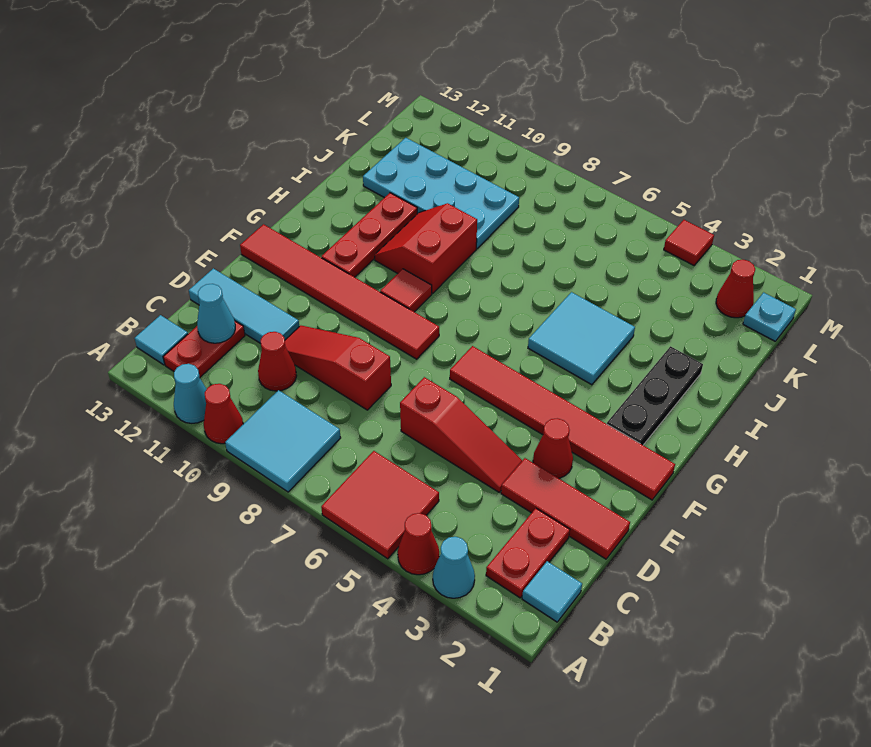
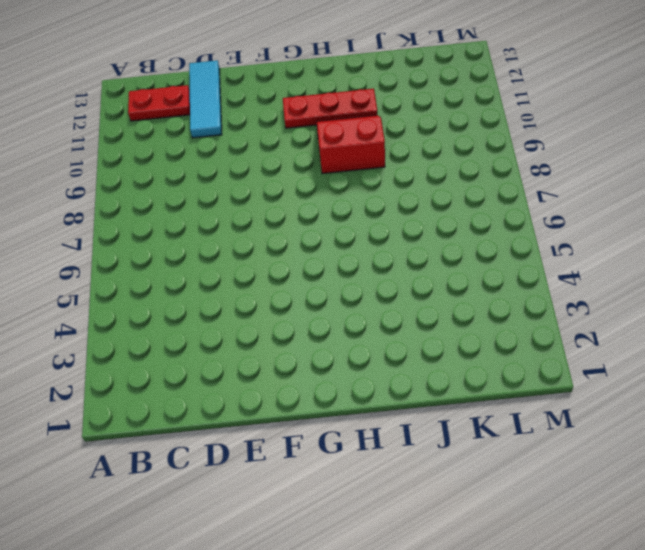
none -> cyan cone A3 level 1
none -> red cone A4 level 1
none -> red tile A5:B6 level 1

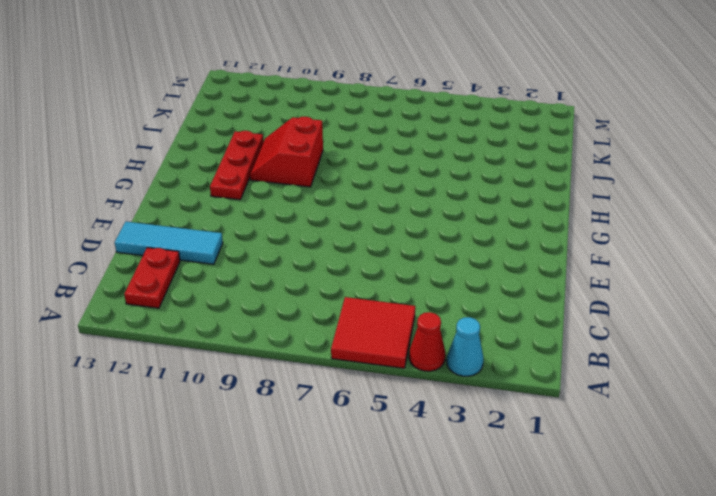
none -> cyan tile A8:B9 level 1
none -> red cone A10 level 1
none -> cyan cone A11 level 1

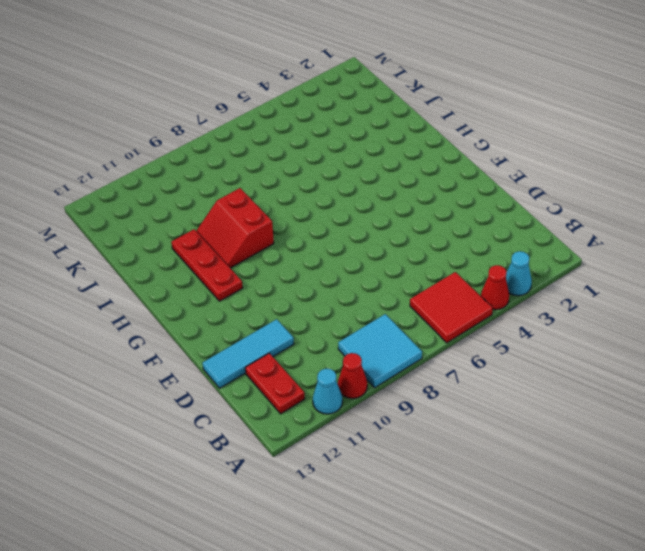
none -> cyan tile B1 level 1
none -> red plate B2:C2 level 1
none -> cyan tile B13 level 1

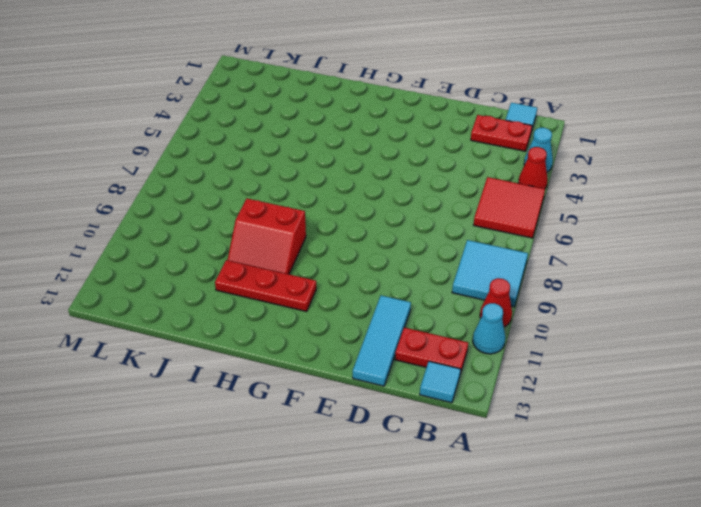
none -> red cone C10 level 1
none -> red tile D1:D3 level 1
none -> red slope D4:D6 level 1 top 6

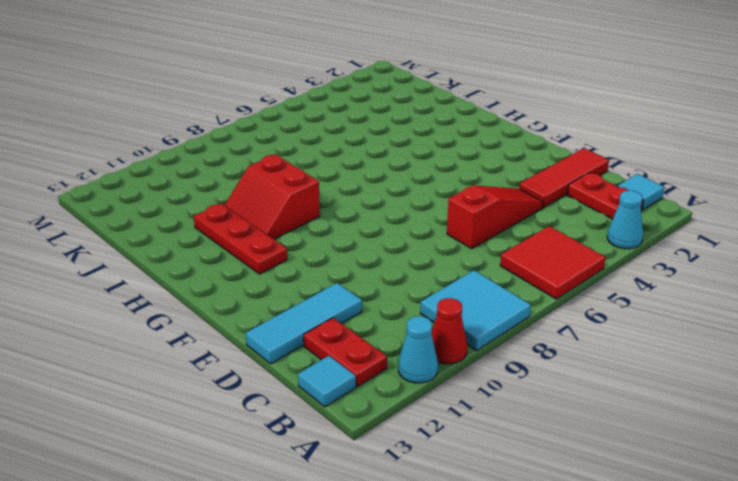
none -> red cone A4 level 1
none -> red cone C10 level 1
none -> red slope D8:D10 level 1 top 8

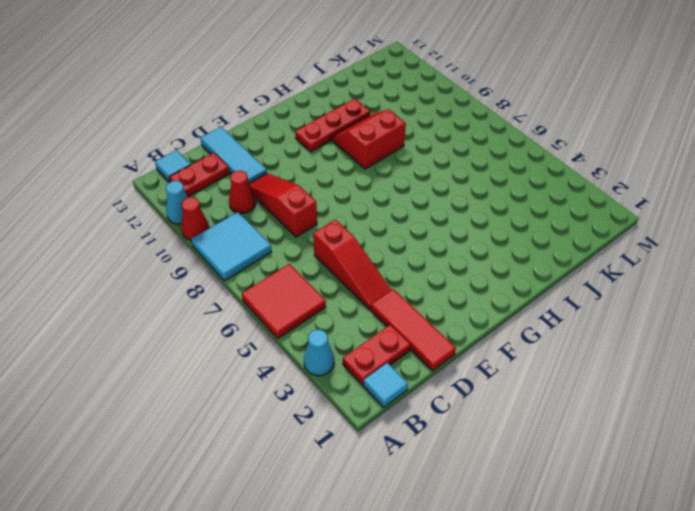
none -> red cone A4 level 1
none -> red cone E3 level 1
none -> red tile F1:F6 level 1

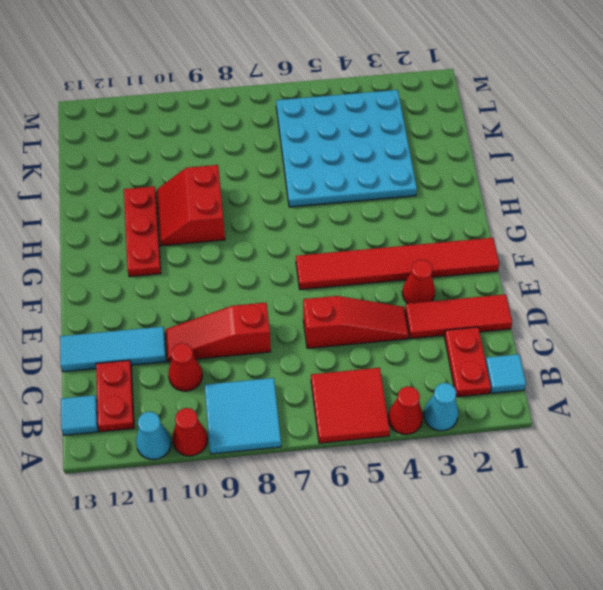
cyan plate I3:L6 level 1 -> cyan tile H4:I5 level 1
none -> red tile F8:F13 level 1
none -> black plate G2:I2 level 1
none -> red tile G9 level 1

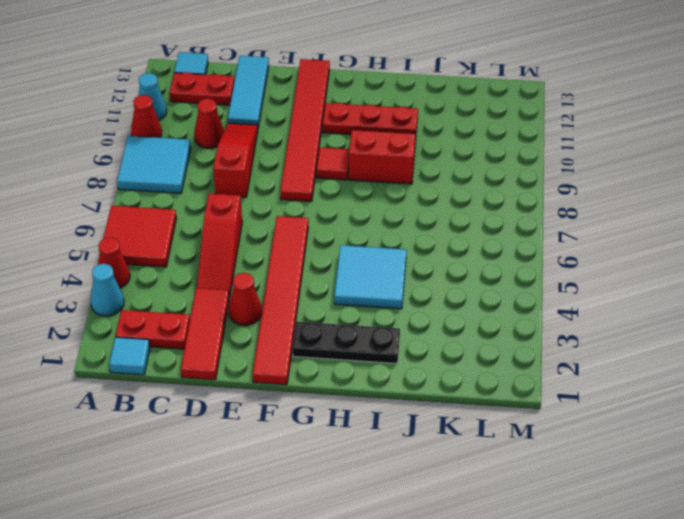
none -> cyan plate J9:K12 level 1
none -> cyan plate L1 level 1
none -> red cone L2 level 1

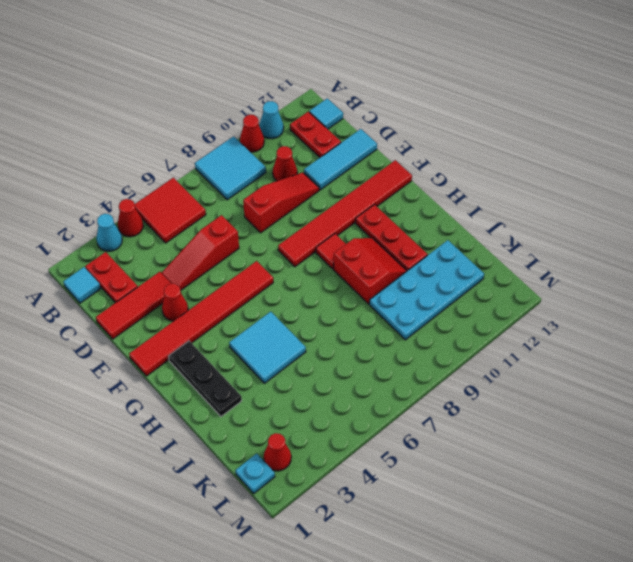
none -> red tile M4 level 1
none -> cyan cone C12 level 2

